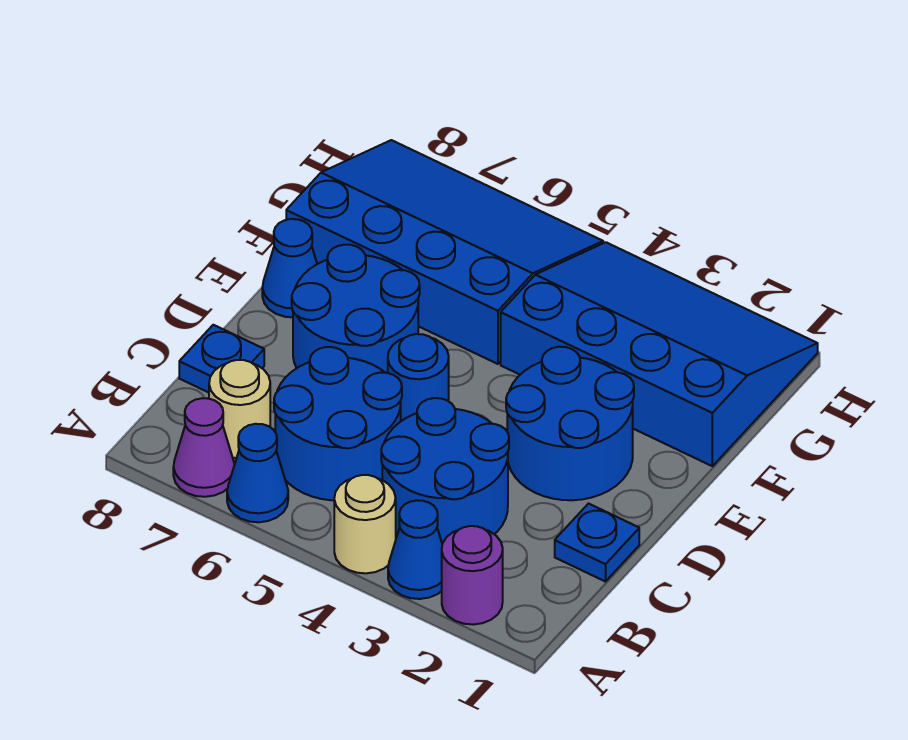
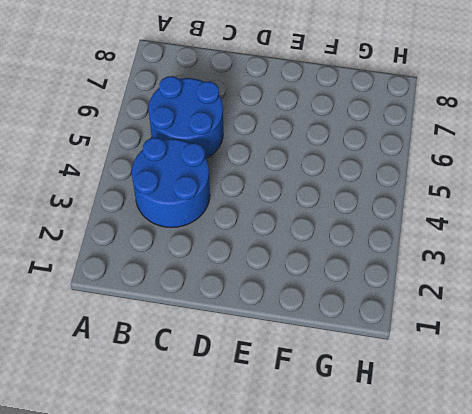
none -> purple round brick A2 level 1
none -> blue cone A3 level 1
none -> tan round brick A4 level 1

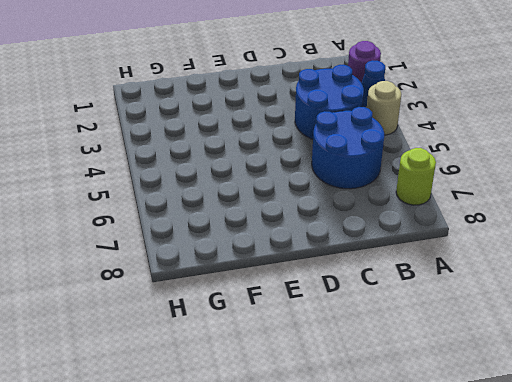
lime round brick A7 level 1 -> purple cone A7 level 1
none -> blue cone A6 level 1
none -> tan round brick B7 level 1
none -> blue plate C1 level 1

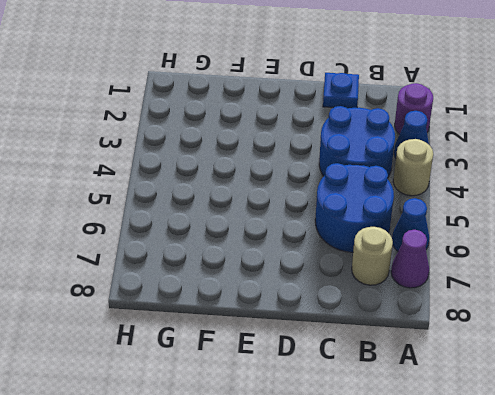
none -> blue plate C8 level 1
none -> blue round brick D2:E3 level 1
none -> blue round brick D5 level 1

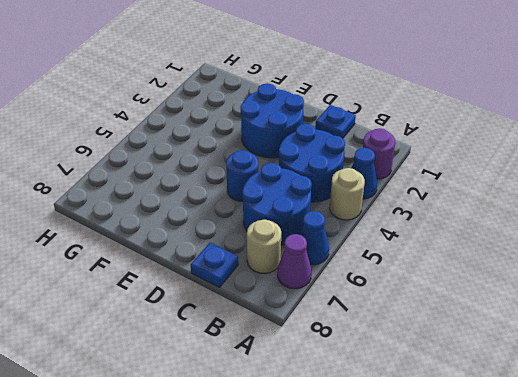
none -> blue round brick D6:E7 level 1
none -> blue cone E8 level 1
none -> blue slope F1:H4 level 1 top F

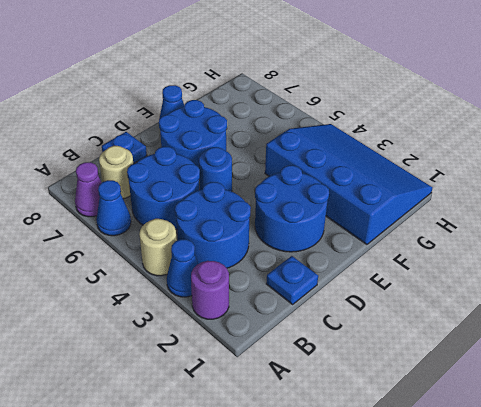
none -> blue slope F5:H8 level 1 top F

